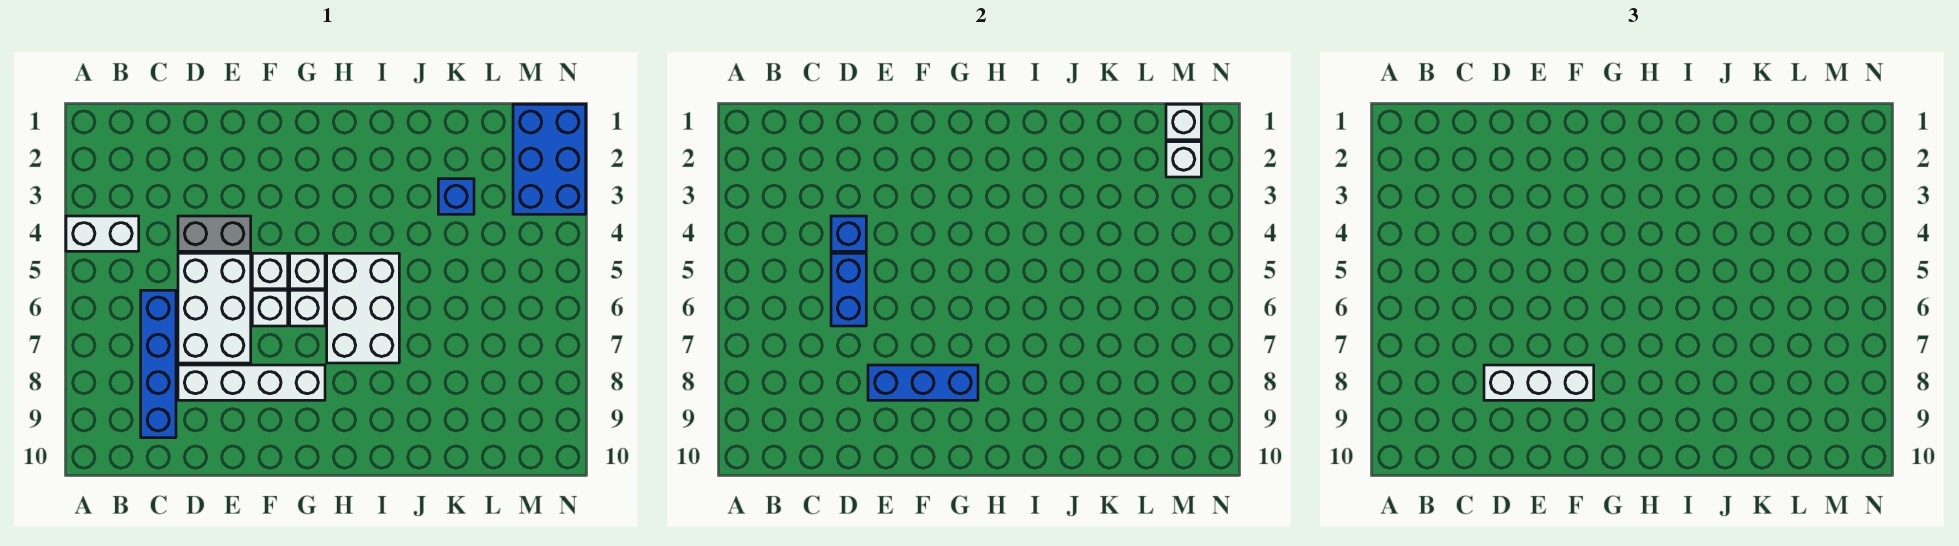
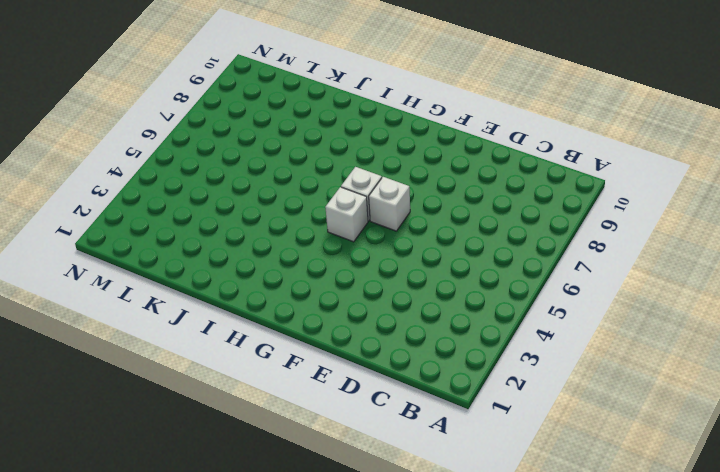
none -> white brick A4:B4 level 1
none -> blue brick C6:C9 level 1
none -> grey brick D4:E4 level 1

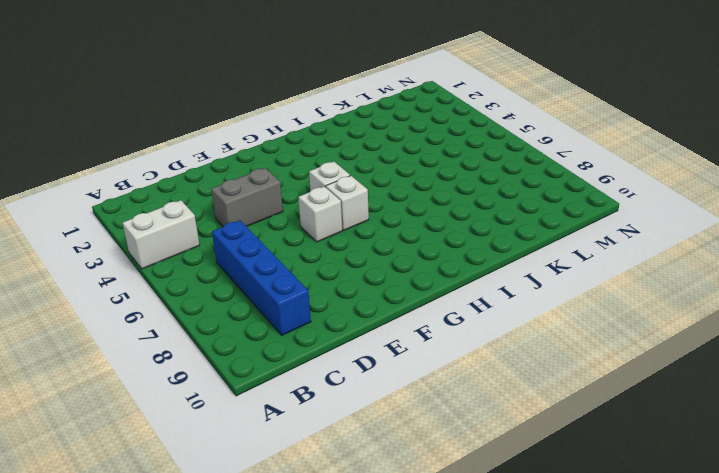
none -> white brick D5:E7 level 1
none -> white brick D8:G8 level 1
none -> white brick F5 level 1

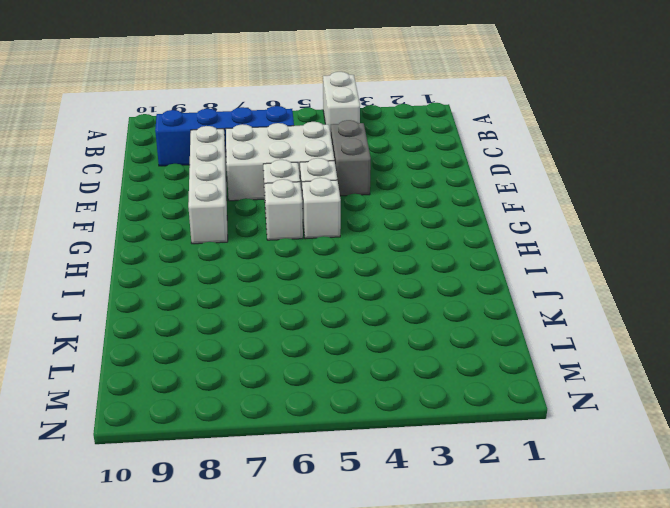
none -> white brick H5:I7 level 1
none -> blue brick K3 level 1
none -> blue brick M1:N3 level 1

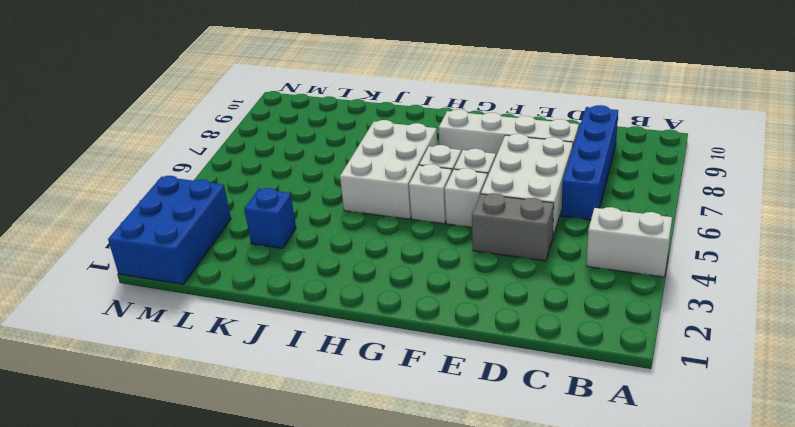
none -> blue brick D4 level 2
none -> blue brick D5:D6 level 2
none -> blue brick E8:G8 level 2

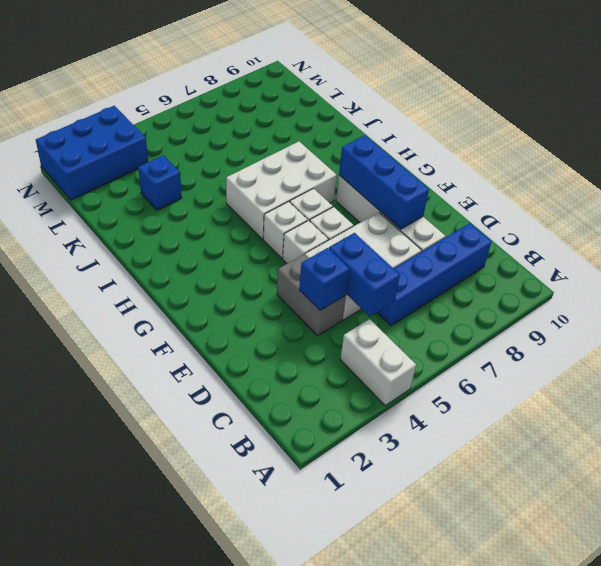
blue brick C5:D5 level 2 -> blue brick D5:D6 level 2
none -> white brick M1 level 2
none -> white brick M2 level 2
none -> white brick D8:F8 level 3

